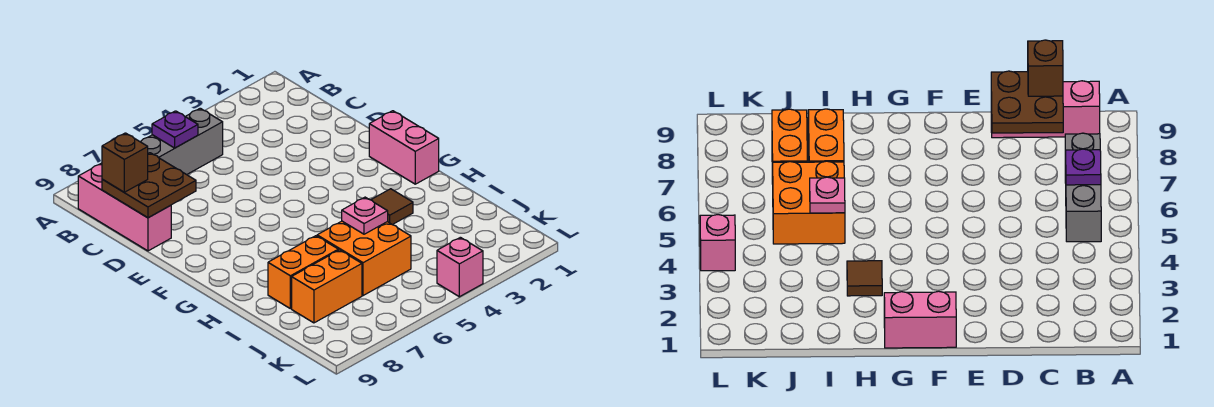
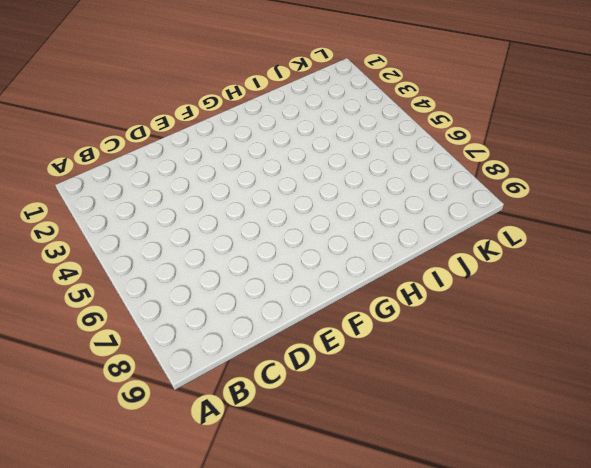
none -> grey brick B5:B7 level 1
none -> pink brick B9:D9 level 1
none -> pink brick F1:G1 level 1

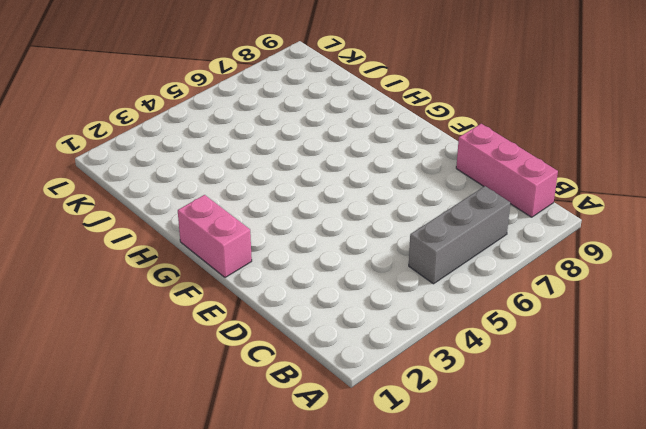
none -> brown tile H3 level 1
none -> orange brick I5:J6 level 1
none -> orange brick I7:I8 level 1

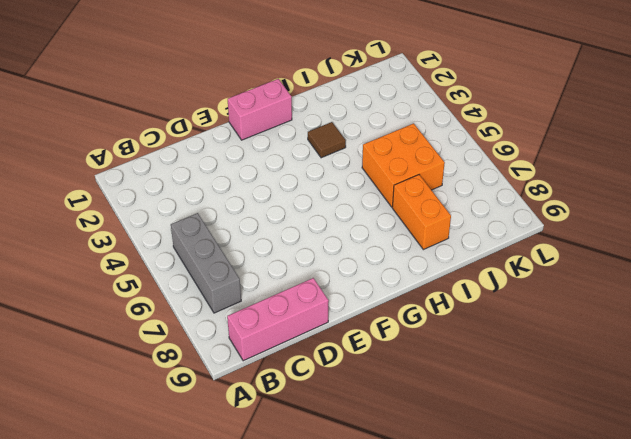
none -> orange brick J7:J8 level 1
none -> pink brick L4 level 1
none -> purple plate B6 level 2

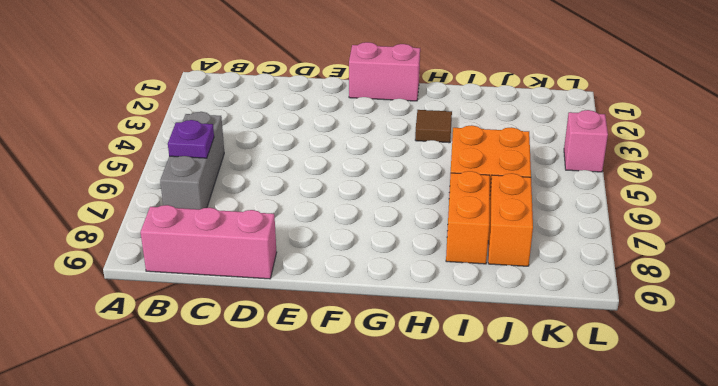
none -> brown plate C8:D9 level 2
none -> pink plate I5 level 2
none -> brown brick C9 level 3

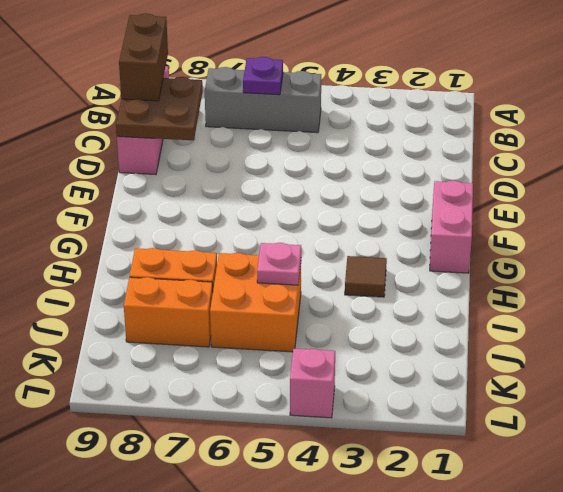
brown brick B9:C9 level 3 -> brown brick C9 level 3

